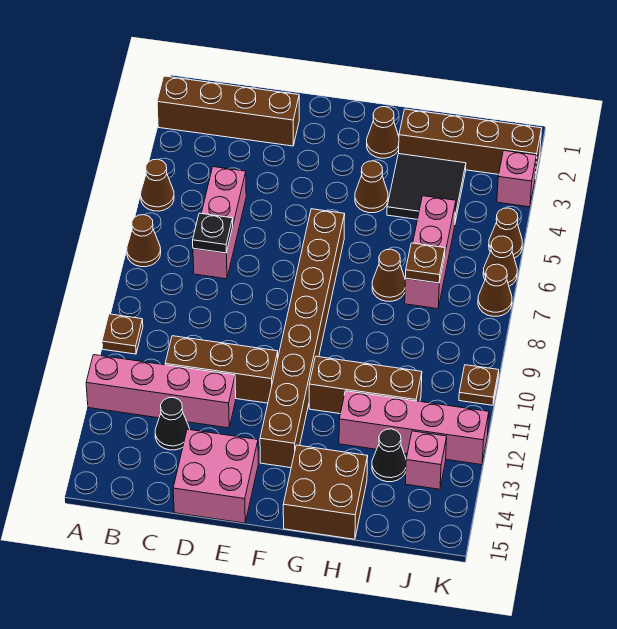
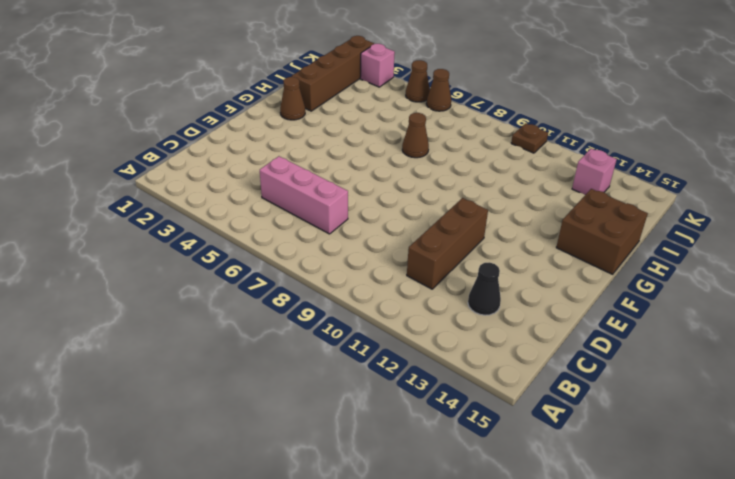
none -> brown brick A2:D2 level 1
none -> brown cone A5 level 1
none -> brown cone A7 level 1

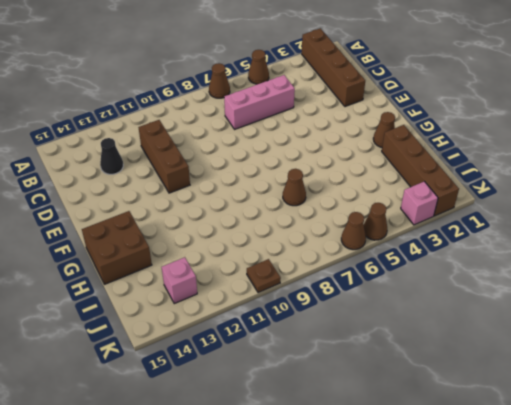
none -> brown plate A10 level 1
none -> pink brick A12:D12 level 1
none -> pink brick D14:E15 level 1

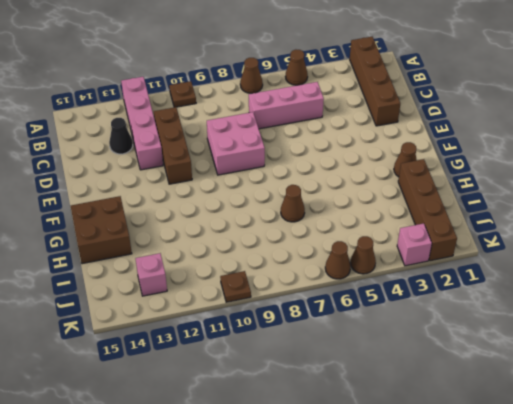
pink brick D8:E9 level 1 -> pink brick D14:E15 level 1
none -> brown brick F6:F13 level 1
none -> brown cone G4 level 1
none -> brown brick G11:I11 level 1

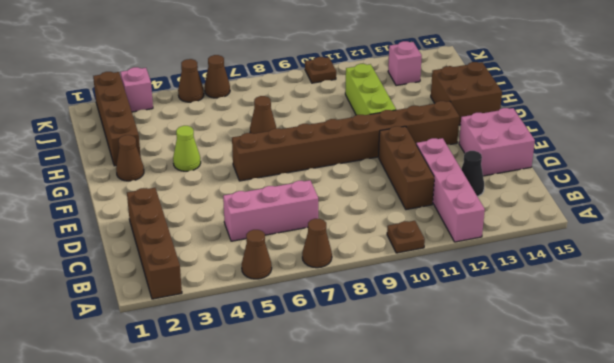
lime cone G4 level 1 -> brown cone G4 level 1
lime brick G11:I11 level 1 -> brown brick G11:I11 level 1
none -> black tile H3:I4 level 1
none -> pink brick H12:K12 level 1
none -> pink brick I5:I7 level 1

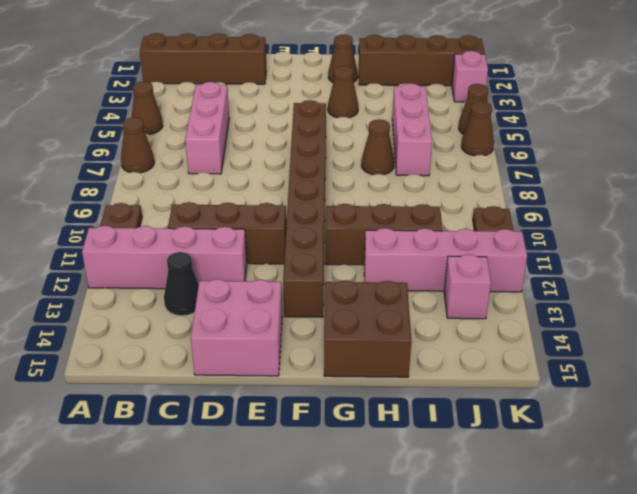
none -> black tile H3:I4 level 1
none -> black cone I13 level 1
none -> brown cone K7 level 1

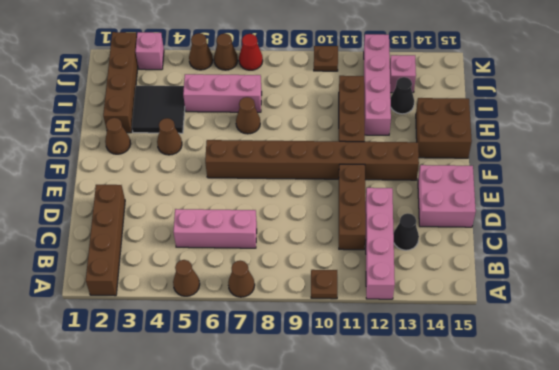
red cone K7 level 1 -> brown cone K7 level 1
none -> black plate C7 level 2
none -> brown plate I7 level 2

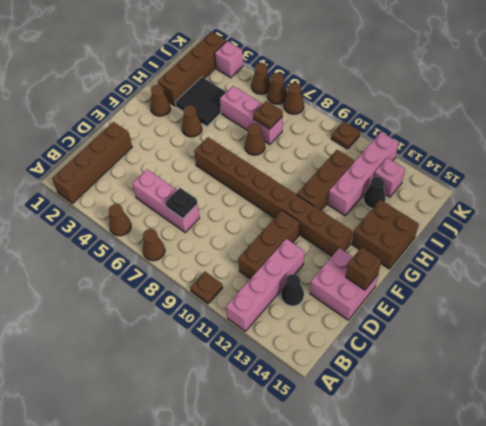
brown brick E15 level 2 -> none

